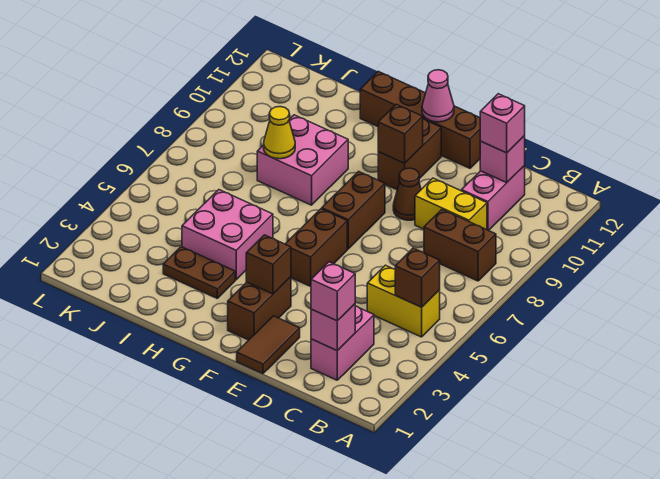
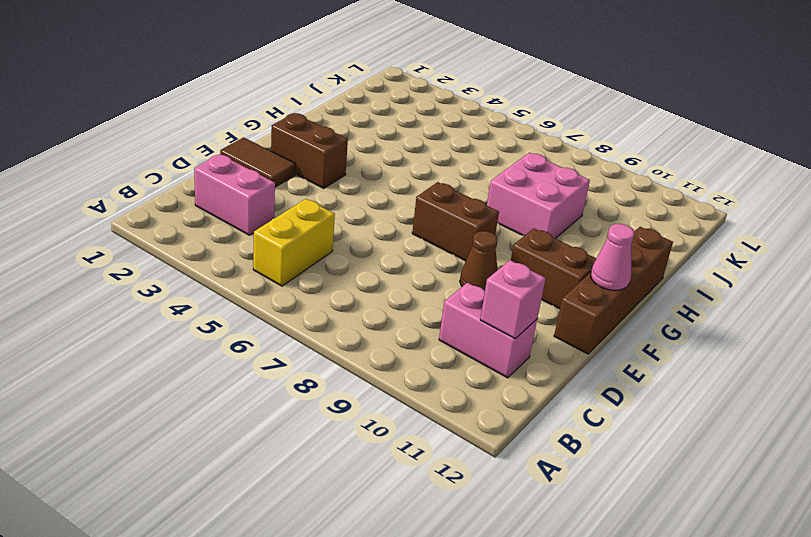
none -> brown brick B8:C8 level 1
none -> yellow brick C9:D9 level 1
none -> brown brick F5:F6 level 1

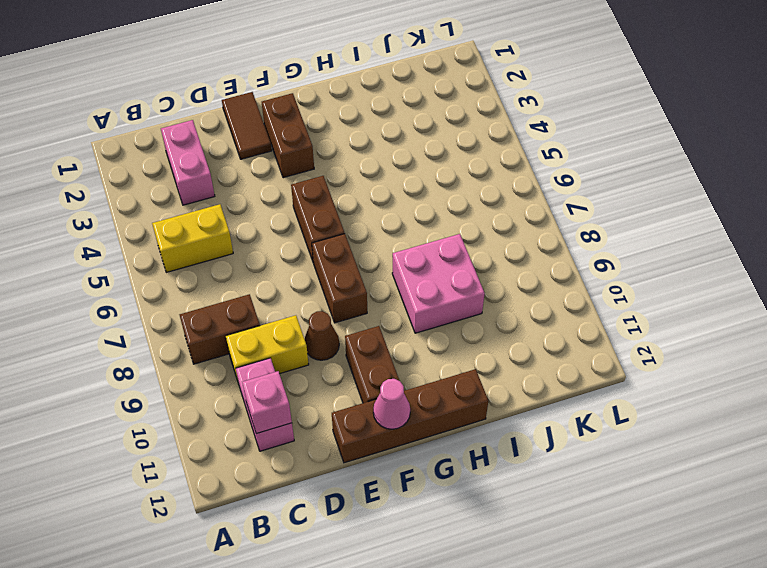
none -> brown plate H3:I3 level 1
none -> pink brick H4:I5 level 1
none -> brown brick B5 level 2

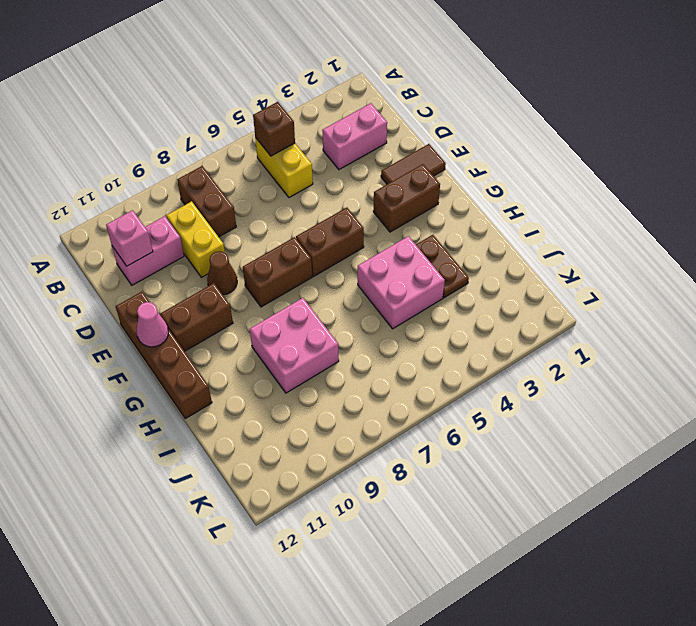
none -> pink brick C2 level 2
none -> brown brick F3 level 2
none -> brown brick F10 level 2

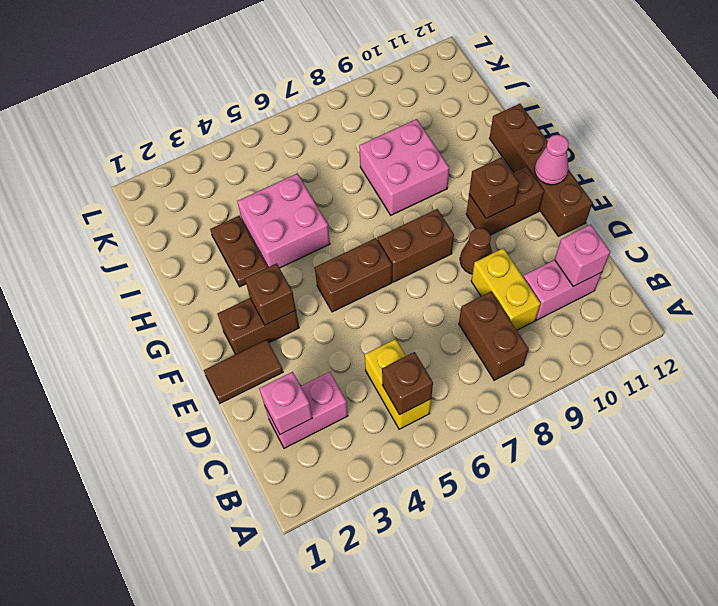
none -> yellow cone I8 level 2
none -> pink brick C2 level 3
none -> pink brick C11 level 3

